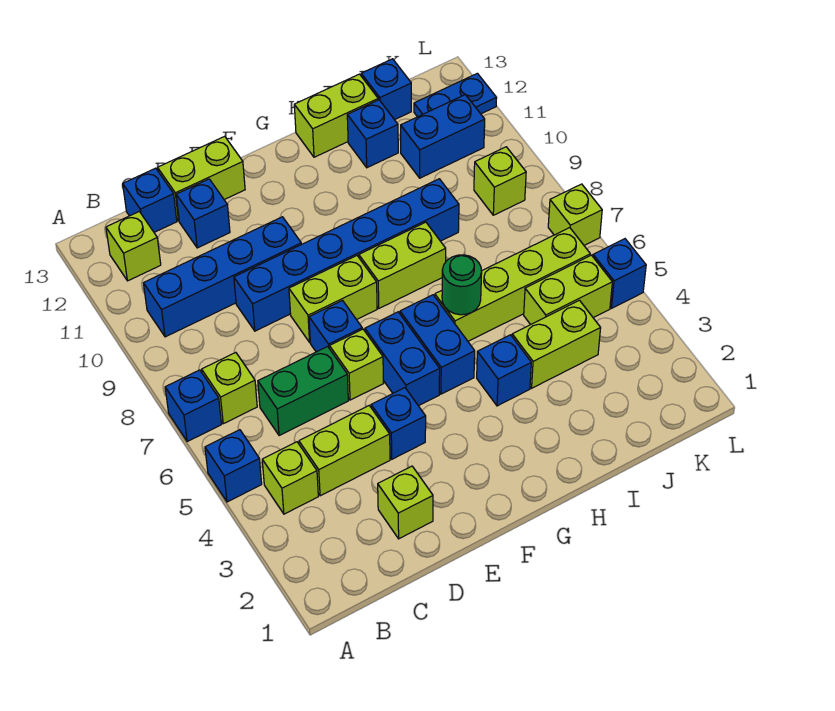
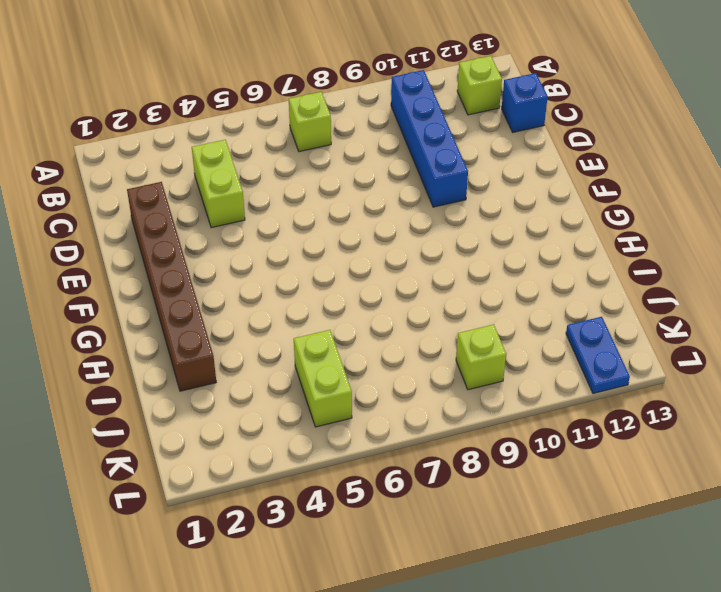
brown brick D2:I2 level 1 -> lime brick D2 level 1
none -> blue brick A5 level 1
none -> blue brick A7 level 1
none -> lime brick B4 level 1
none -> green brick C6:D6 level 1

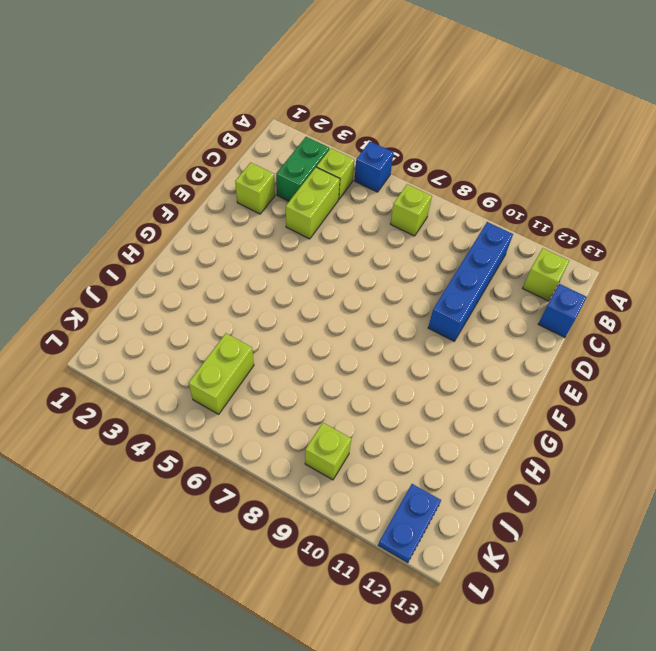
green brick B3:C3 level 1 -> green brick C6:D6 level 1
none -> blue brick A7 level 1
none -> blue brick D9:I9 level 1
none -> blue brick D12 level 1
none -> lime brick D13:E13 level 1

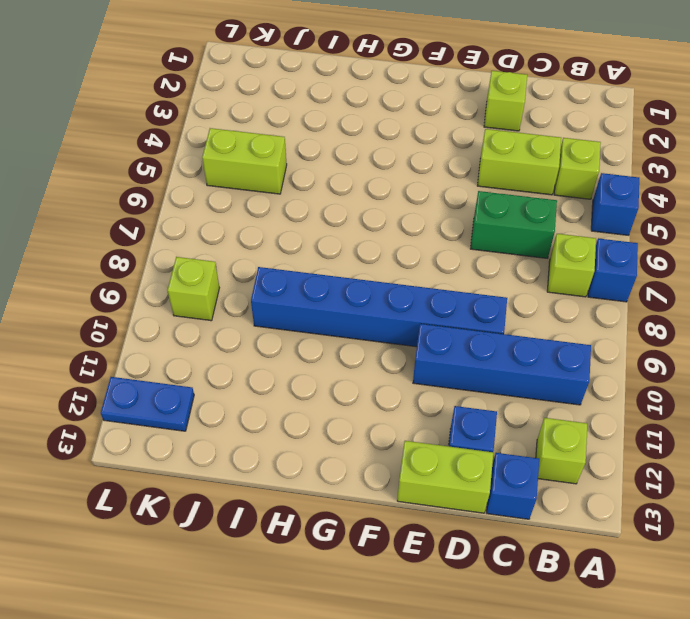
none -> blue brick E4 level 1
none -> lime brick E6 level 1
none -> blue brick E7 level 1
none -> lime brick E8:F8 level 1

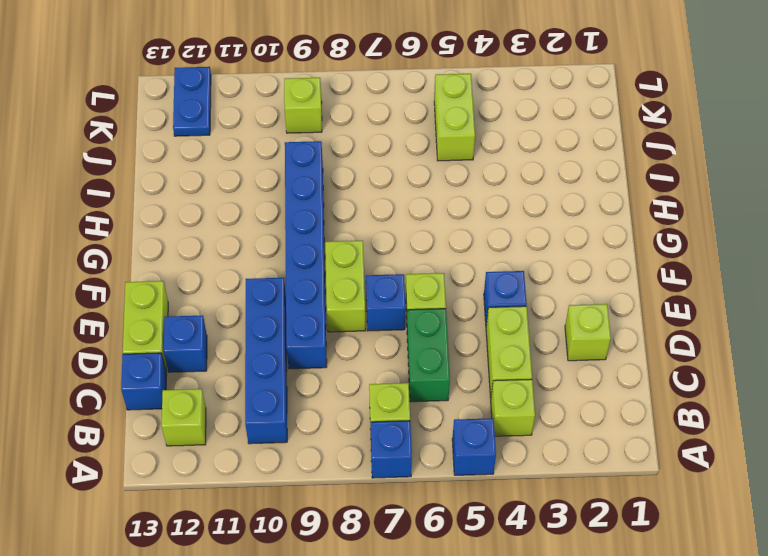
none -> blue brick F5:F6 level 1
none -> blue brick G5:G6 level 1
none -> lime brick G8:H8 level 1
none -> blue brick H4 level 1

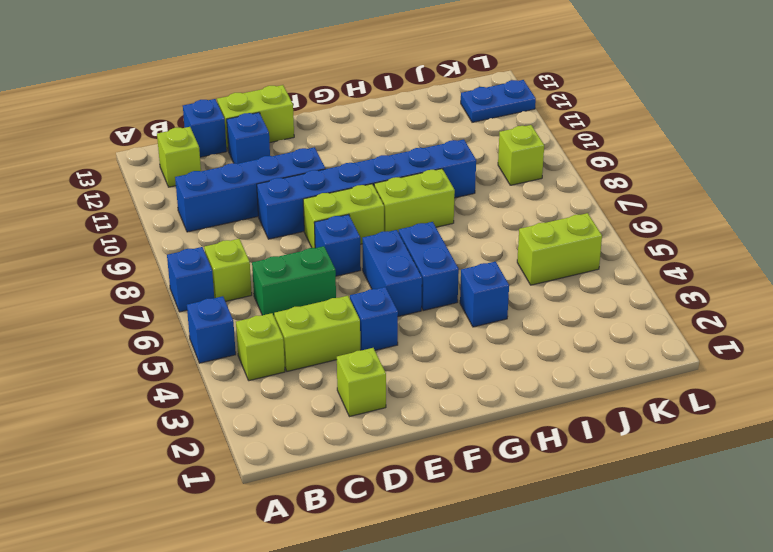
none -> lime brick E6 level 1
none -> lime brick H6:K6 level 1
none -> lime brick H13:I13 level 1
none -> lime brick I4:J4 level 1

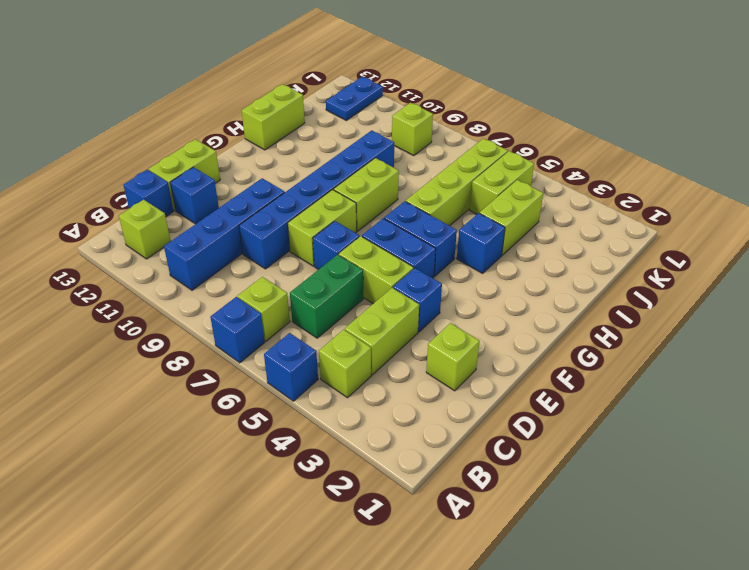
lime brick E5:E6 level 1 -> lime brick E6 level 1
none -> blue brick I12 level 1
none -> blue brick J11:K11 level 1
none -> blue brick J13 level 1
none -> blue brick L5 level 1

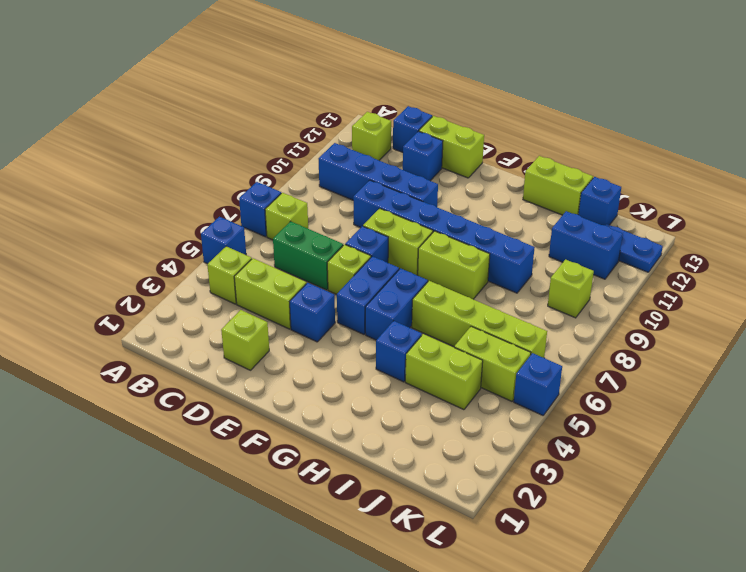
none -> blue brick I12 level 1
none -> lime brick L7 level 1
none -> green round brick H6 level 2

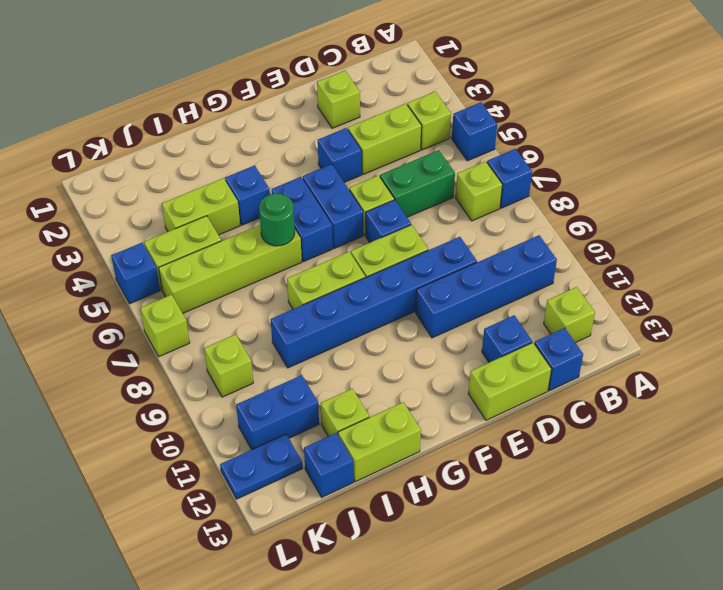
lime brick I12 level 1 -> blue brick I12 level 1

